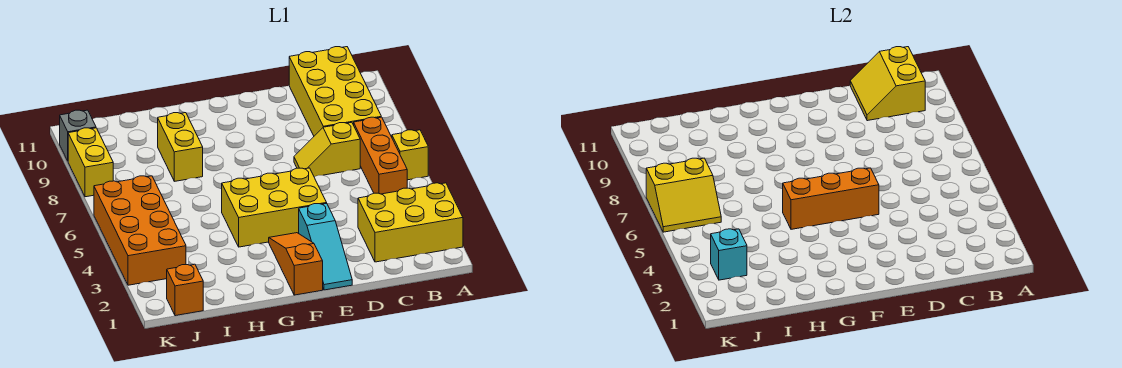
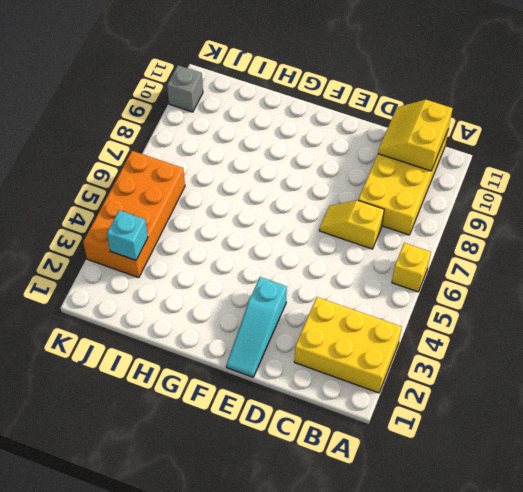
none -> orange brick B5:B7 level 1
none -> yellow brick E4:G5 level 1
none -> orange slope F1:F3 level 1 top 1

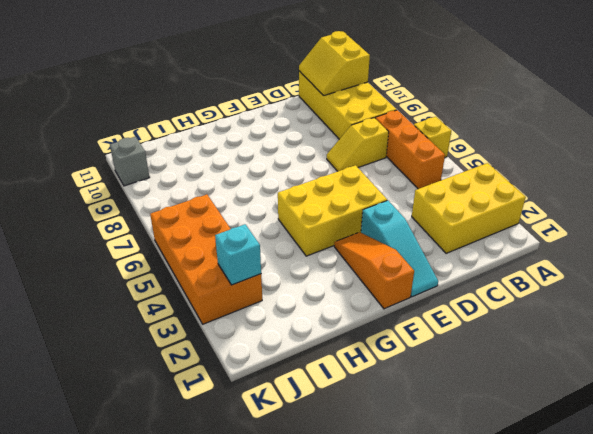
none -> yellow brick H8:H9 level 1
none -> orange brick J1 level 1
none -> yellow brick K8:K9 level 1

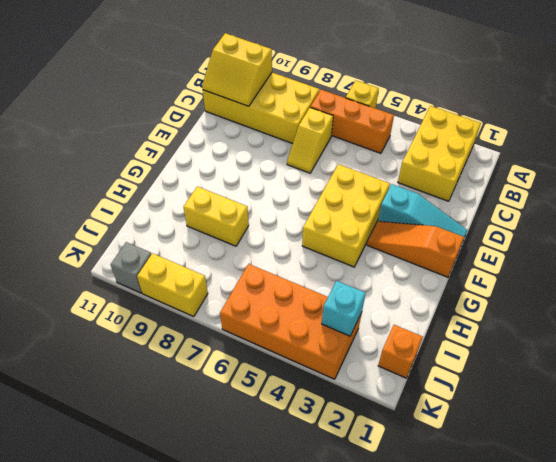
none -> orange brick E5:G5 level 2
none -> yellow slope J6:K7 level 2 top 7

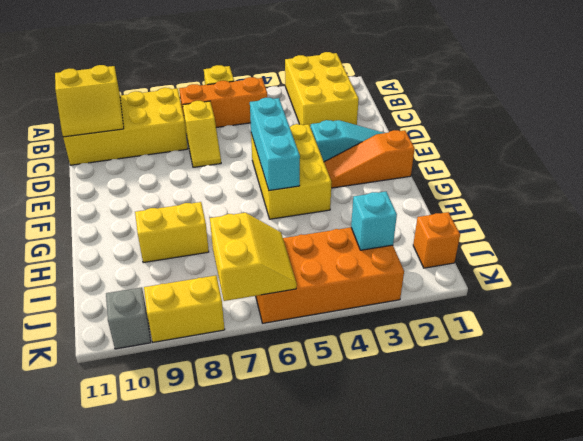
cyan brick E5:G5 level 2 -> orange brick E5:G5 level 2

